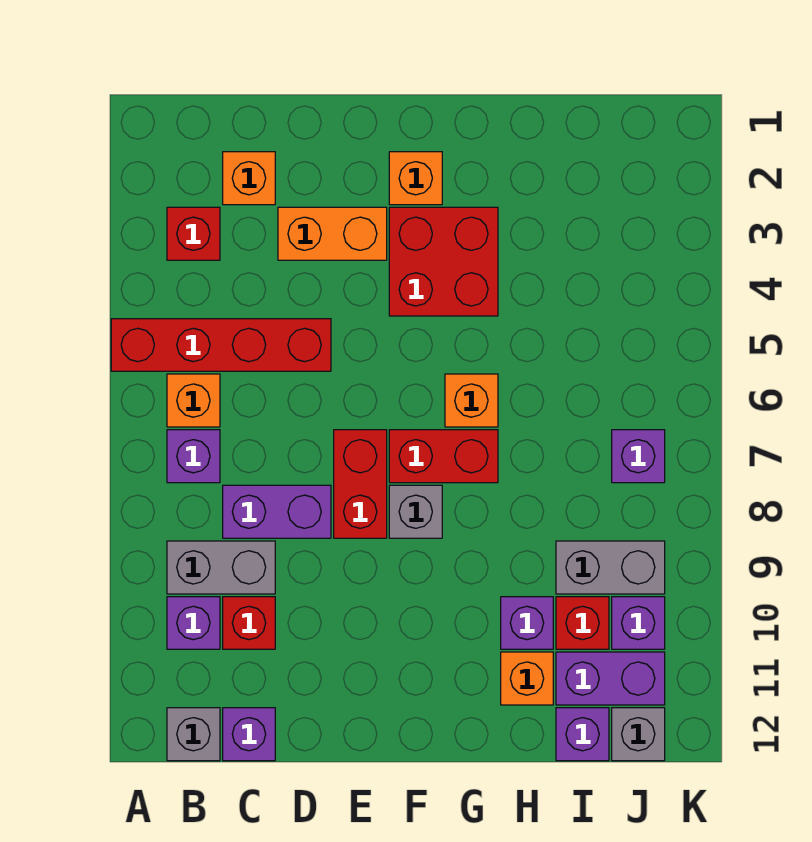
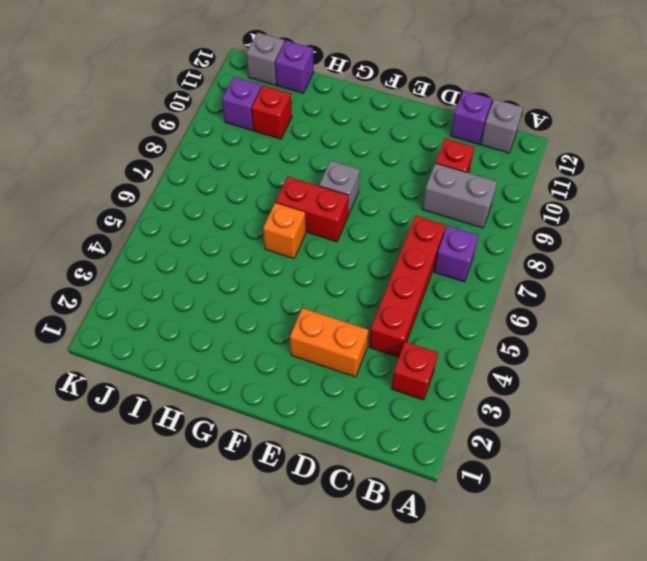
red brick C4:C7 level 1 -> red brick A5:D5 level 1
none -> orange brick B6 level 1
none -> purple brick B10 level 1
none -> orange brick C2 level 1

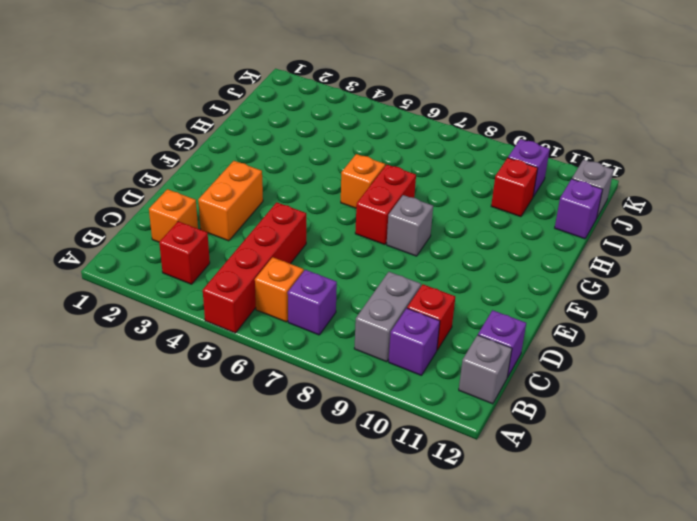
none -> purple brick C8:D8 level 1
none -> red brick E7:E8 level 1
none -> orange brick F2 level 1

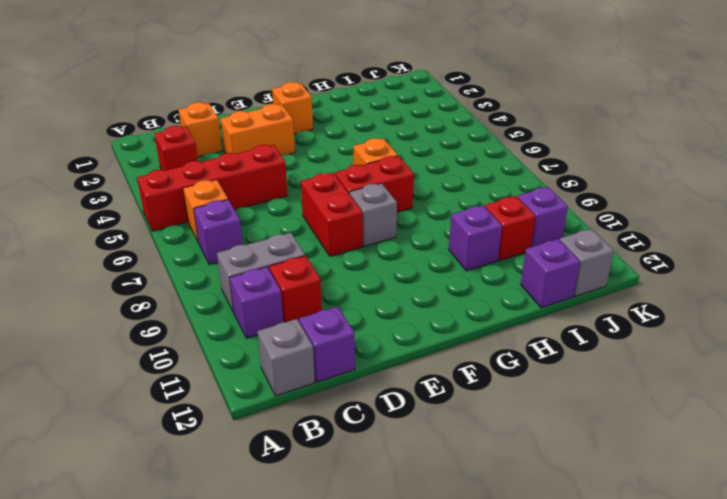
none -> purple brick C8:D8 level 1
none -> red brick F3:G4 level 1
none -> orange brick H11 level 1

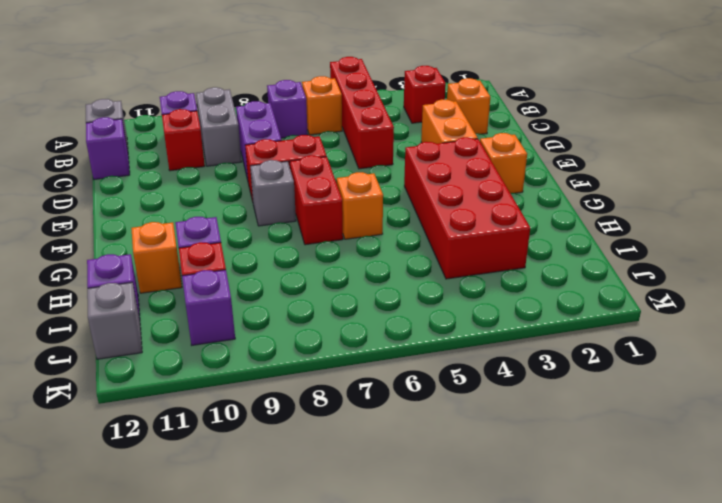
red brick F3:I4 level 1 -> red brick F3:G4 level 1
none -> grey brick I9:J9 level 1
none -> purple brick I11:J11 level 1
none -> purple brick J7 level 1

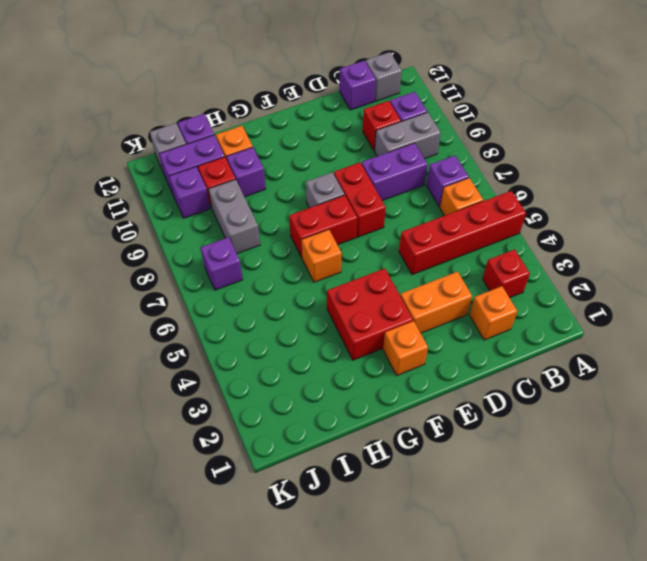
grey brick I8:I9 level 1 -> grey brick I9:J9 level 1

